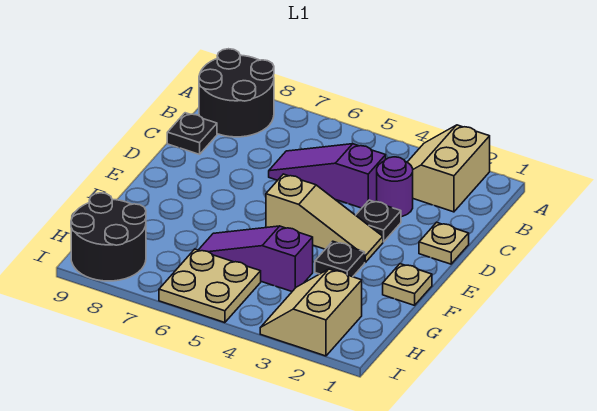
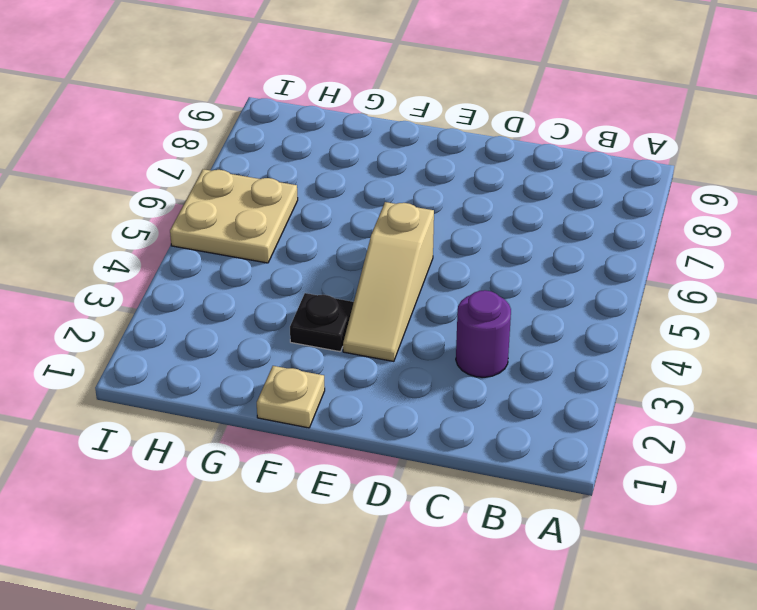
none -> tan slope A2:B3 level 1 top 2
none -> black round brick A8:B9 level 1
none -> purple slope C4:C6 level 1 top 4

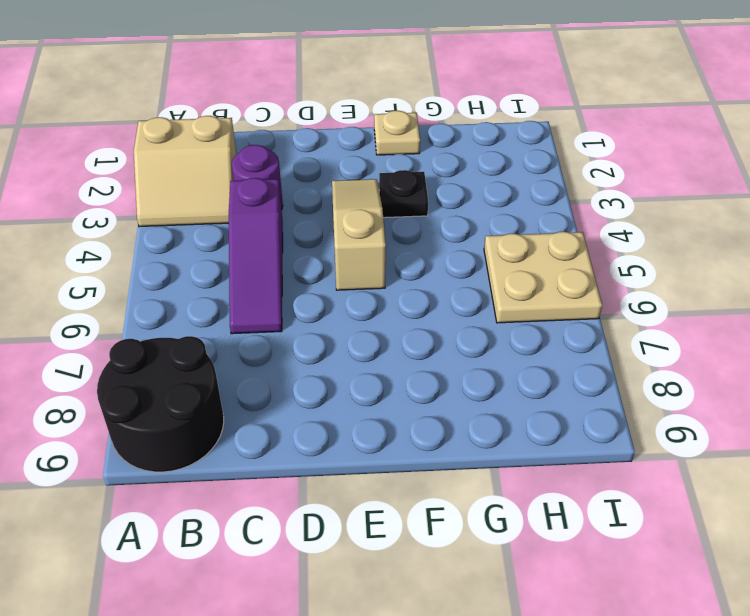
none -> black plate C9 level 1
none -> tan plate D1 level 1
none -> black plate D3 level 1

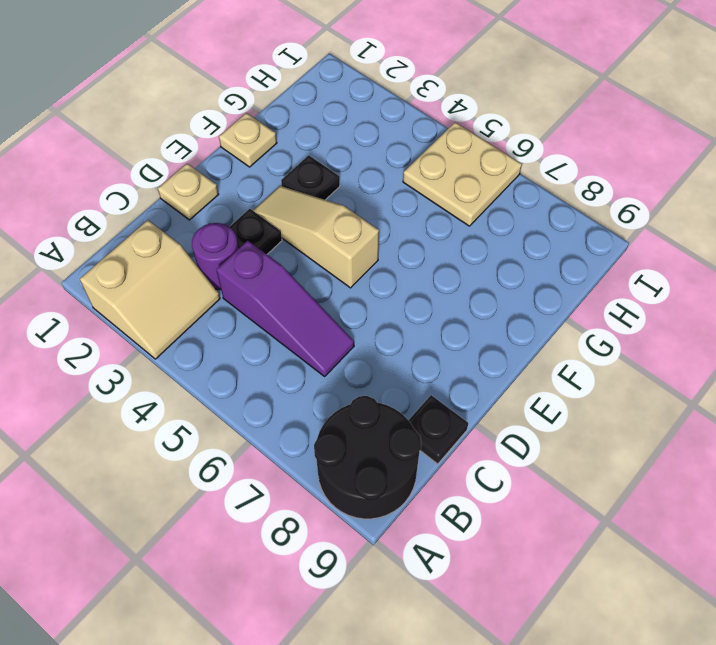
none -> purple slope G4:G6 level 1 top 4
none -> tan slope H2:I3 level 1 top 2
none -> black round brick H8:I9 level 1

